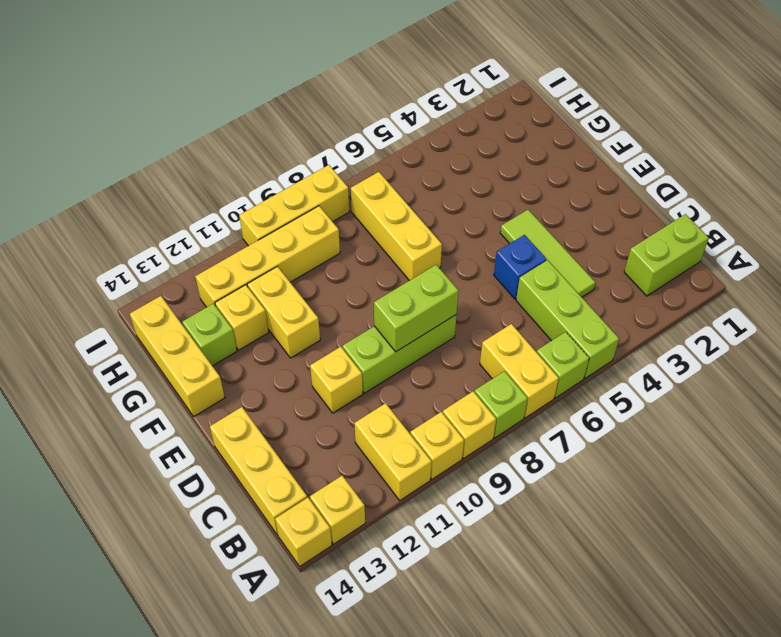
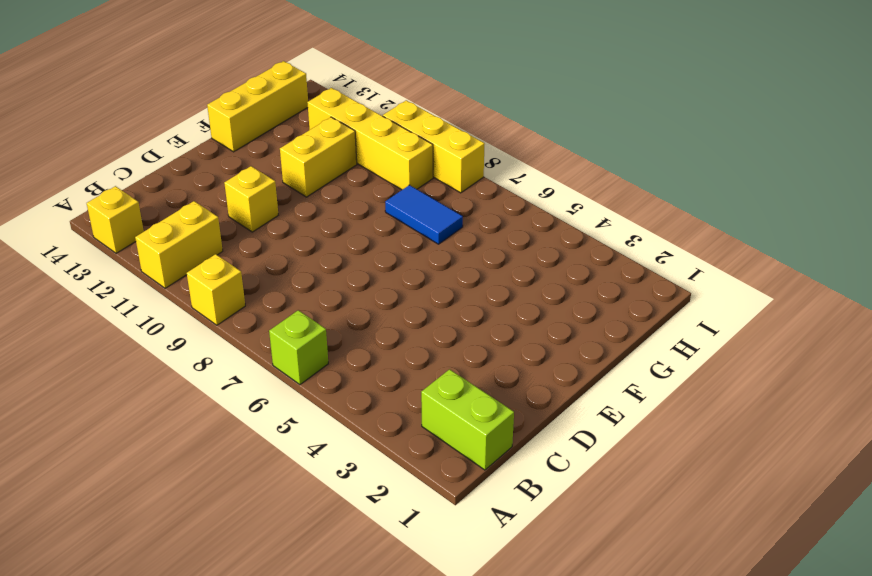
blue tile G7:G8 level 1 -> yellow brick F7:H7 level 1
none -> lime brick A5:C5 level 1
none -> yellow brick A7:B7 level 1
none -> lime brick A8 level 1

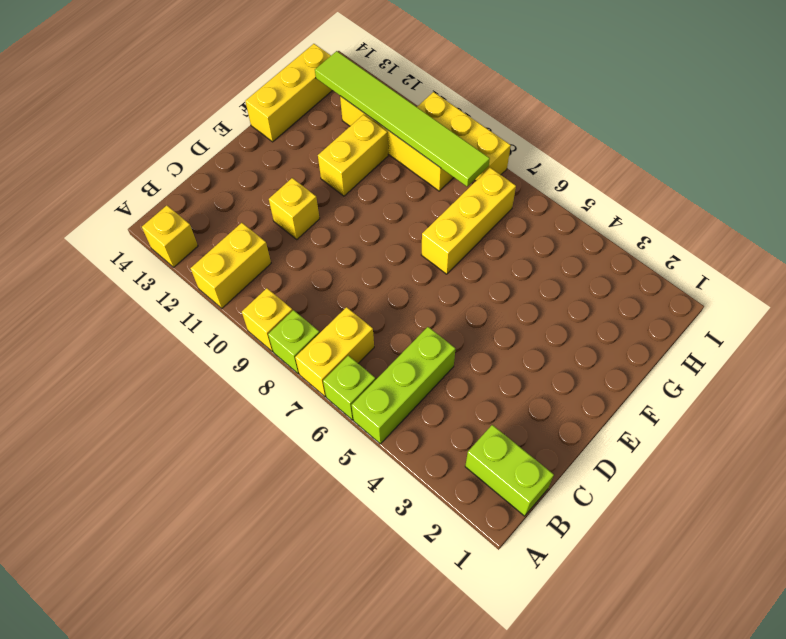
lime tile H8:H13 level 2 -> none
none -> yellow brick A10 level 1
none -> yellow brick A14 level 1
none -> yellow brick B14:D14 level 1

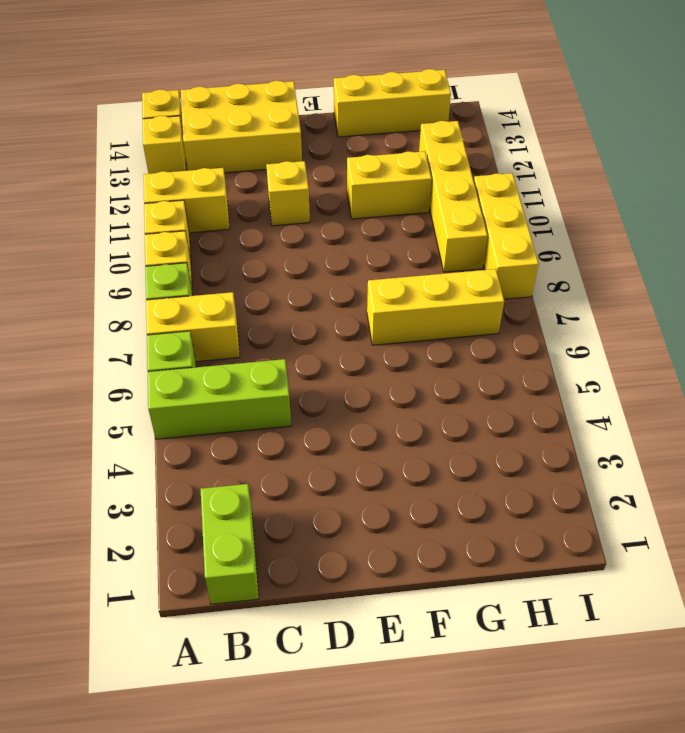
yellow brick B13:D14 level 1 -> yellow brick B14:D14 level 1
none -> lime tile C4:E4 level 1
none -> blue brick D5 level 1
none -> lime brick D8:D10 level 1

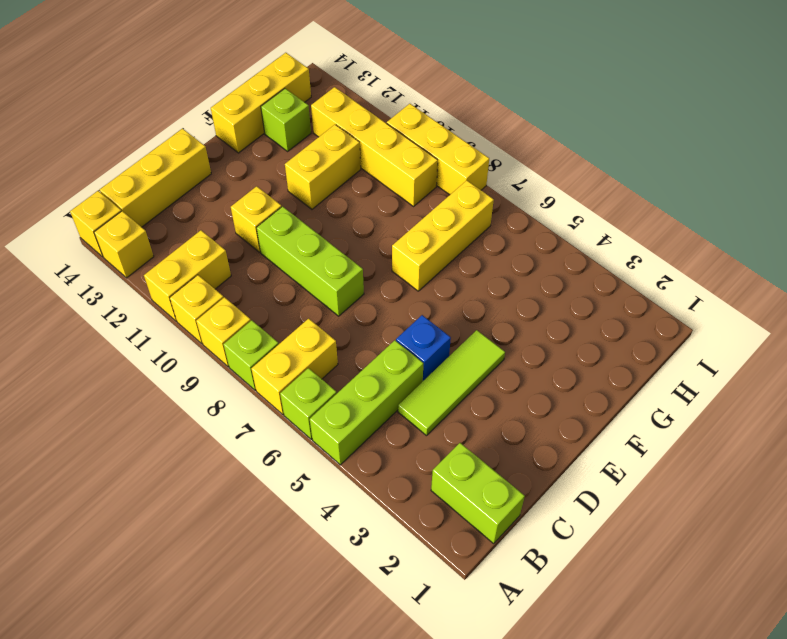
none -> yellow brick G12 level 1
none -> lime brick D8:D9 level 2

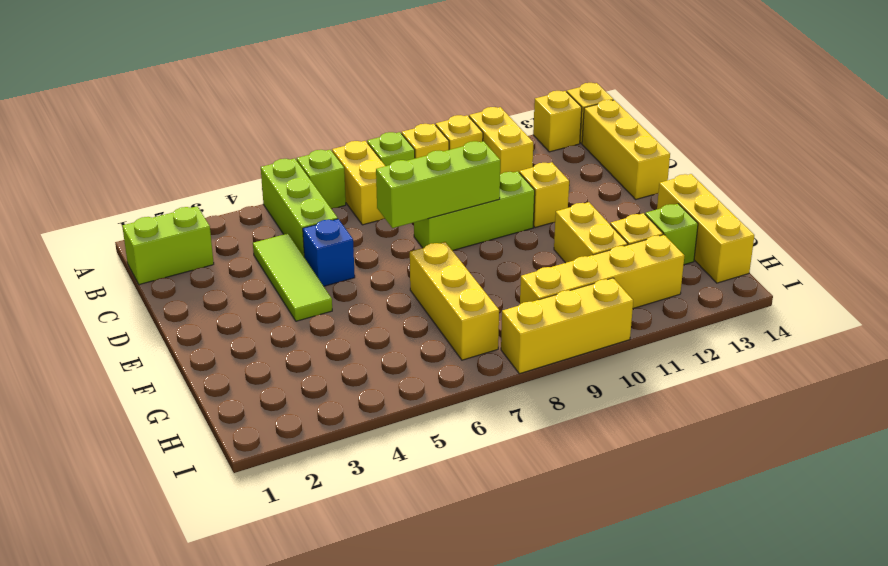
lime brick D7:D9 level 2 -> lime brick D8:D9 level 2

